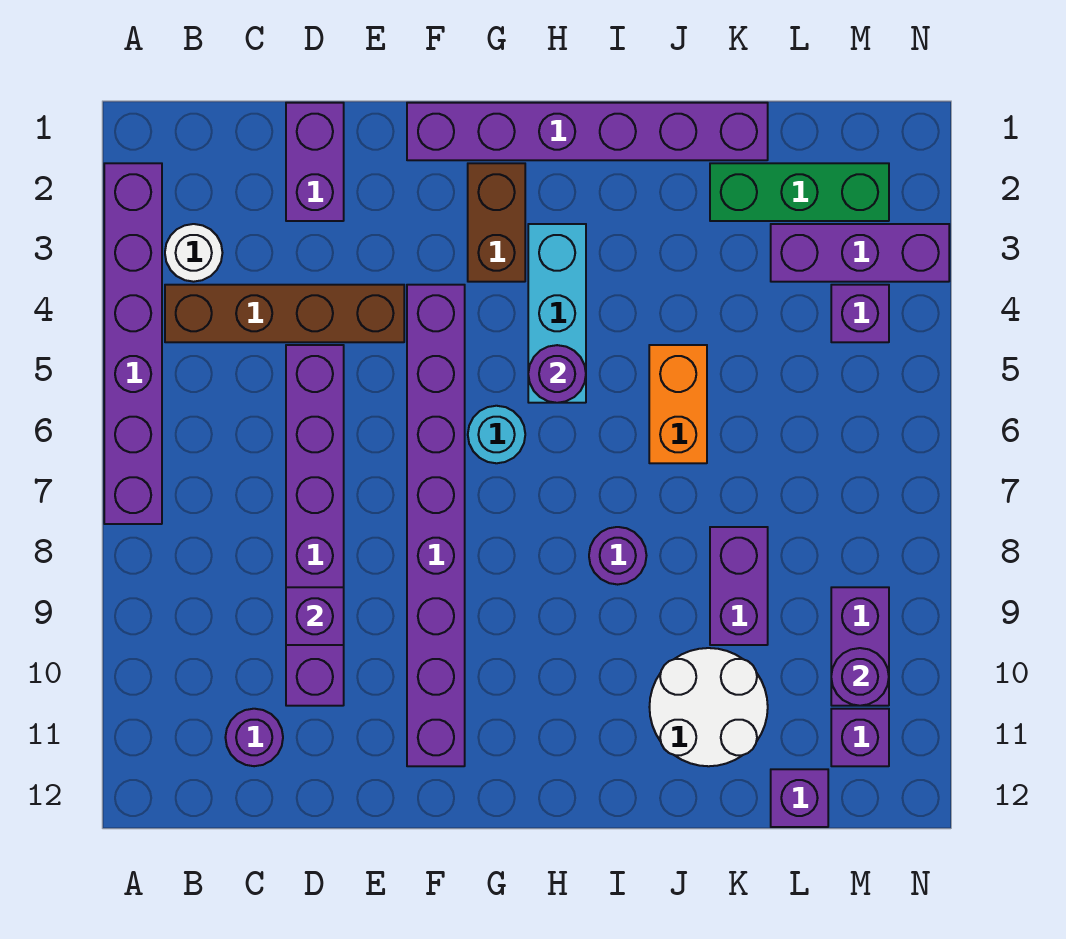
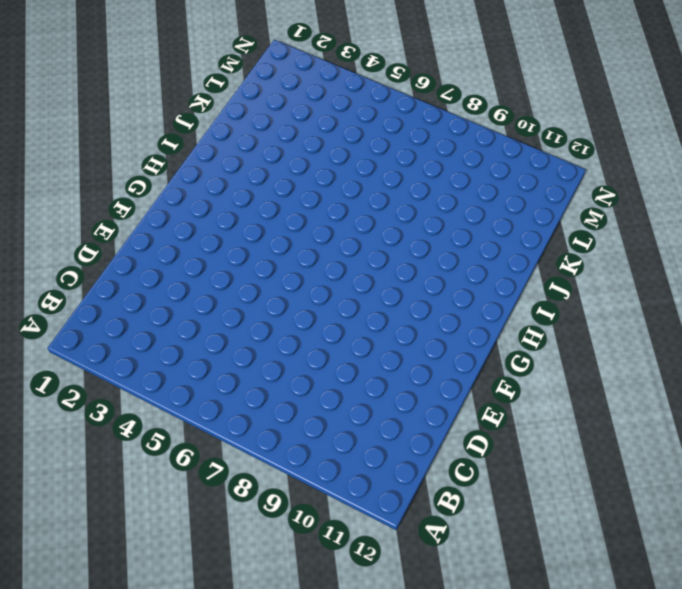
none -> purple brick A2:A7 level 1
none -> white round brick B3 level 1
none -> brown brick B4:E4 level 1

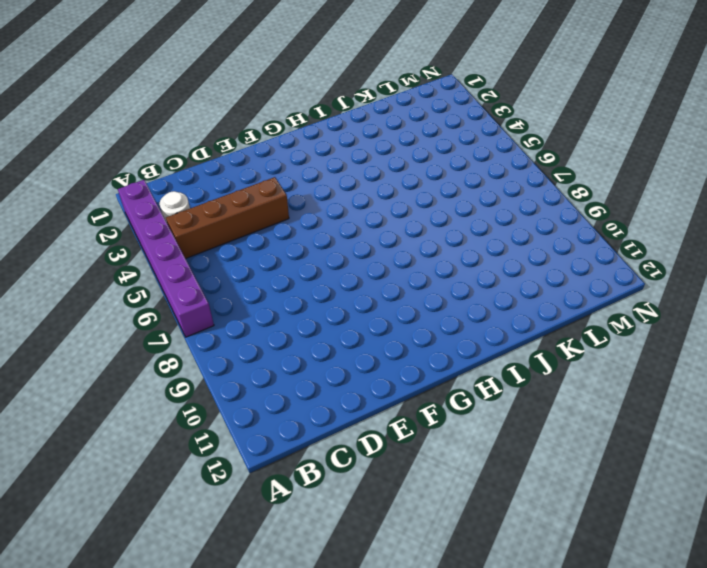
none -> purple round brick C11 level 1
none -> purple brick D1:D2 level 1
none -> purple brick D5:D10 level 1

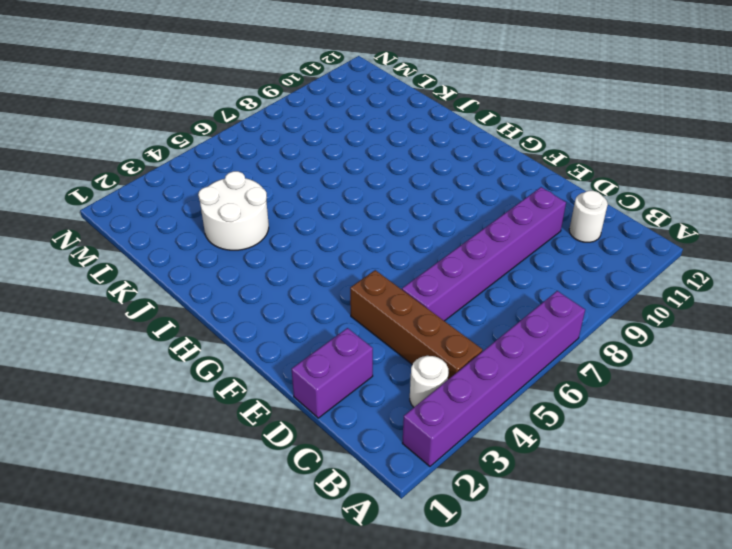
white round brick C11 level 1 -> purple round brick C11 level 1
white round brick J3:K4 level 1 -> white round brick J10:K11 level 1
none -> purple brick F1:K1 level 1
none -> purple brick F4:F11 level 1
none -> brown brick G2:G3 level 1

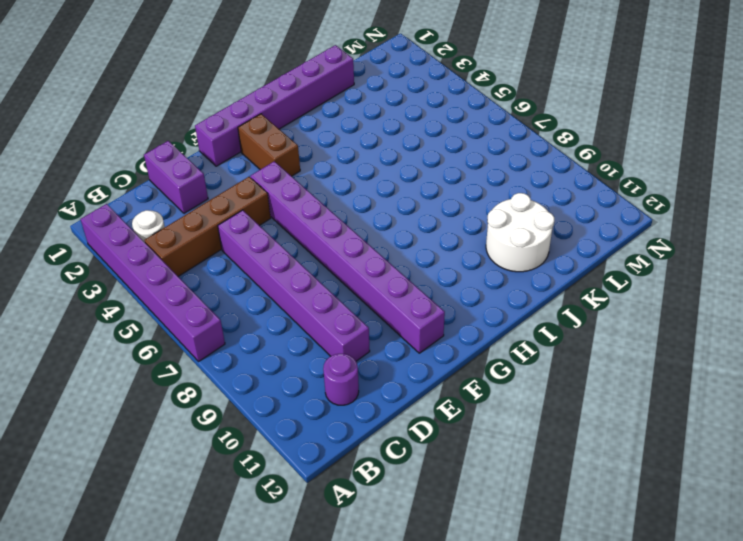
none -> cyan round brick G6 level 1
none -> cyan brick H3:H5 level 1
none -> purple round brick I8 level 1

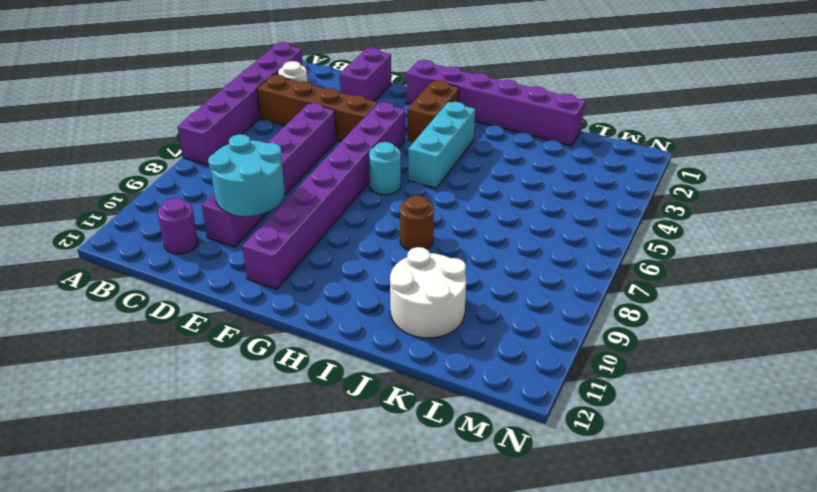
cyan round brick D9:E10 level 2 -> purple brick D9 level 2
brown round brick I8 level 1 -> purple round brick I8 level 1
none -> orange brick J5:J6 level 1
none -> green brick K2:M2 level 1
none -> purple brick K8:K9 level 1

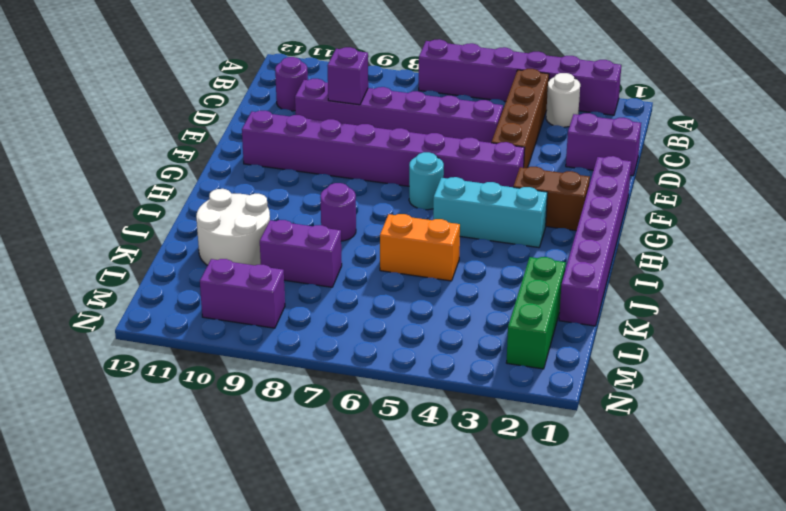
none -> purple brick L3:N3 level 1
none -> purple brick L12 level 1
none -> purple brick M4 level 1

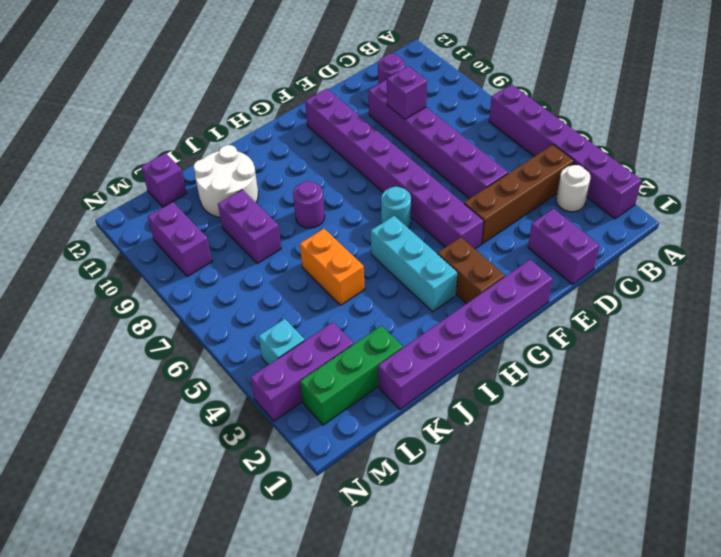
cyan brick M4 level 1 -> purple brick M4 level 1
none -> purple brick M11 level 1
none -> purple round brick H5 level 2
none -> purple round brick M10 level 2

